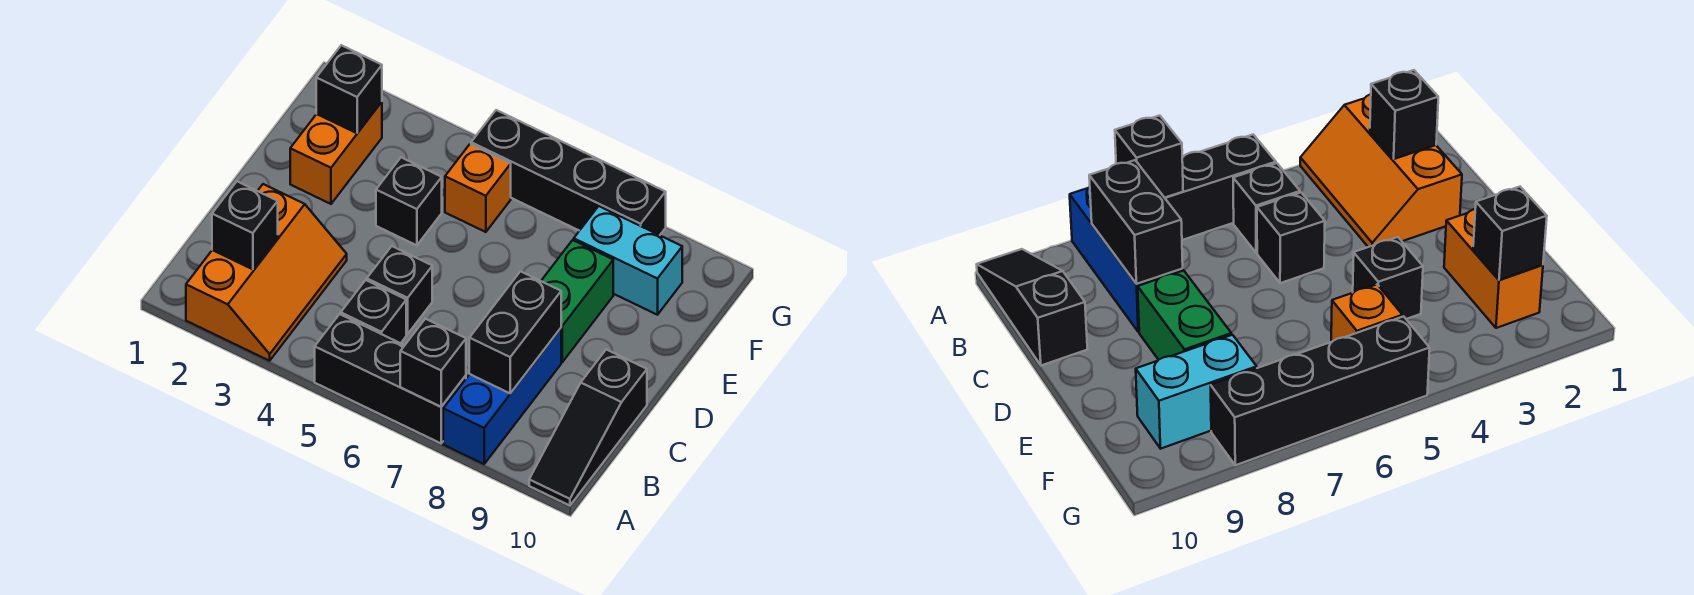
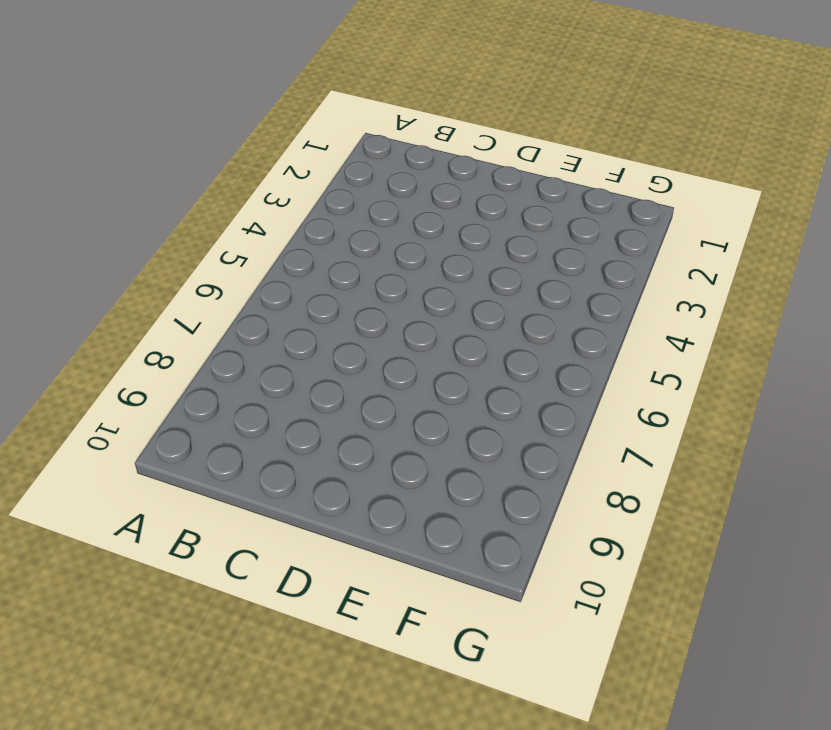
none -> orange slope A2:C3 level 1 top 2
none -> black brick A5:A7 level 1
none -> blue brick A8:C8 level 1

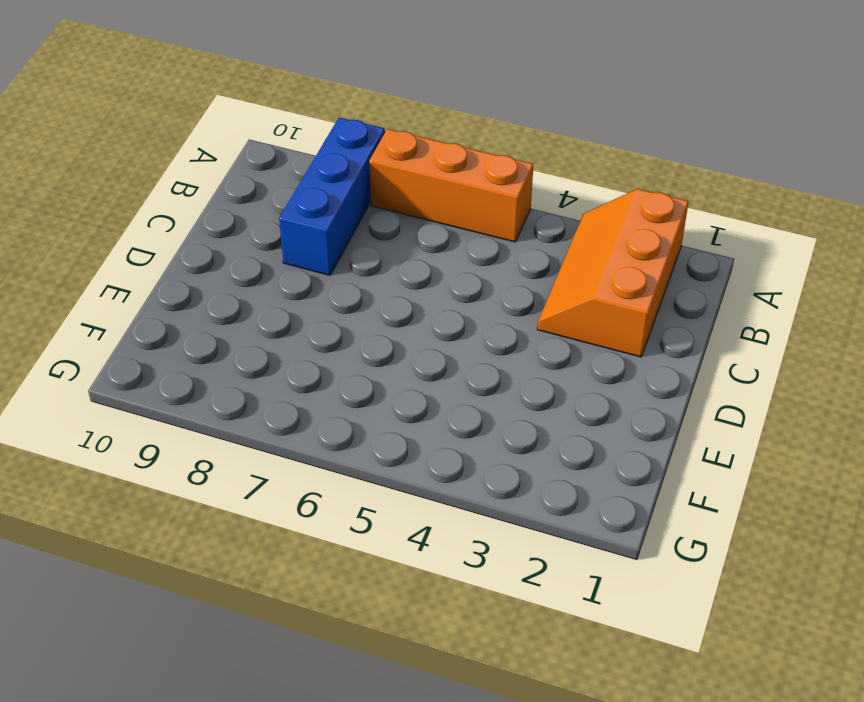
orange brick A5:A7 level 1 -> black brick A5:A7 level 1
none -> black slope A10:C10 level 1 top C
none -> black brick B5 level 1
none -> black brick C5 level 1

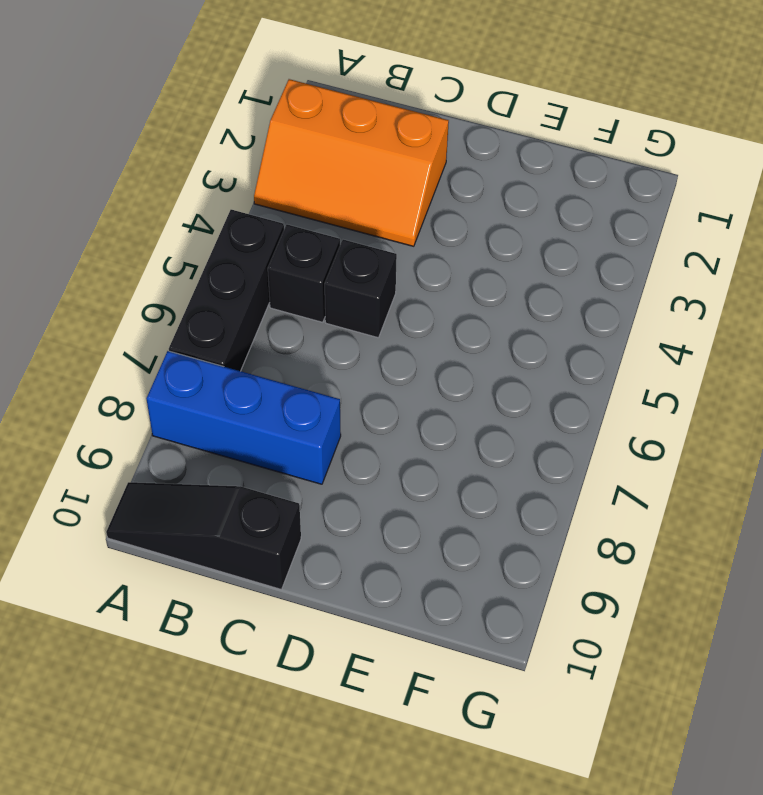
none -> green brick D8:E8 level 1
none -> orange brick E2:F2 level 1
none -> black brick E4 level 1

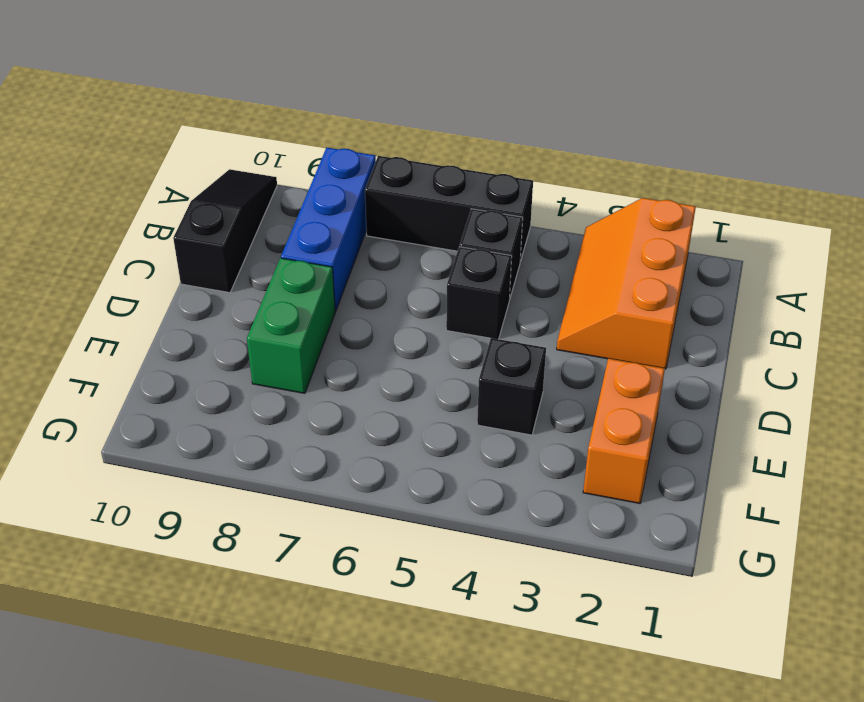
none -> orange brick F5 level 1
none -> cyan brick F8:F9 level 1
none -> black brick G5:G8 level 1

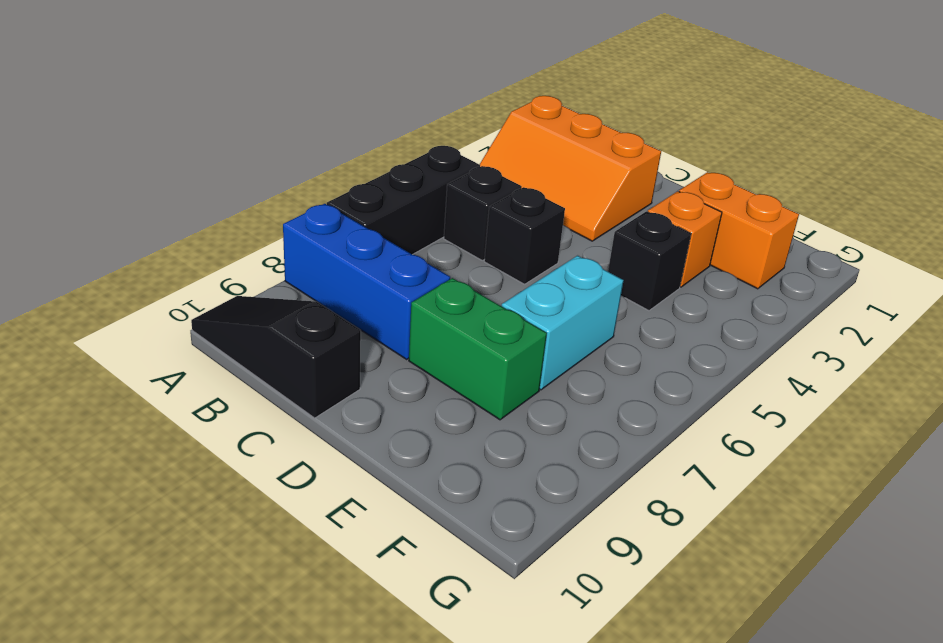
orange brick E3 level 1 -> orange brick F5 level 1
cyan brick E6:E7 level 1 -> cyan brick F8:F9 level 1
none -> black brick G5:G8 level 1
none -> black brick A7 level 2
none -> black brick B2 level 2

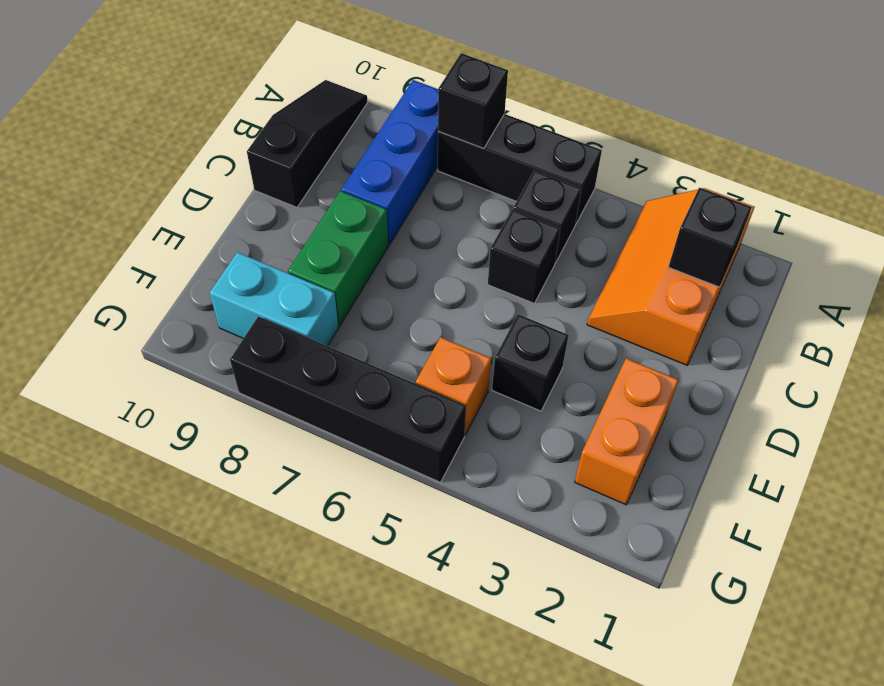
none -> black brick B8:C8 level 2
none -> black brick F2 level 2

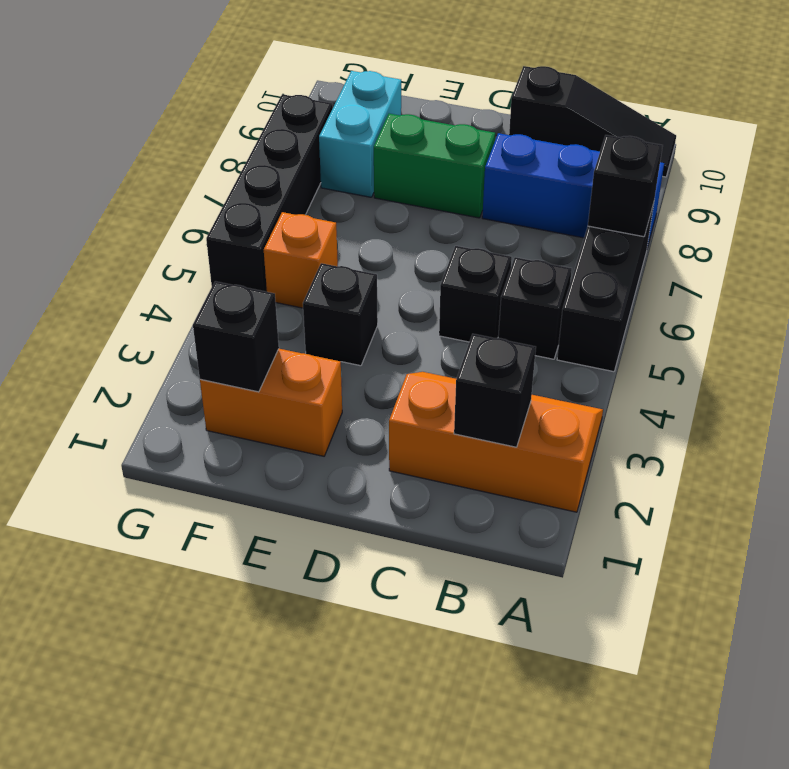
none -> black brick B8:C8 level 2

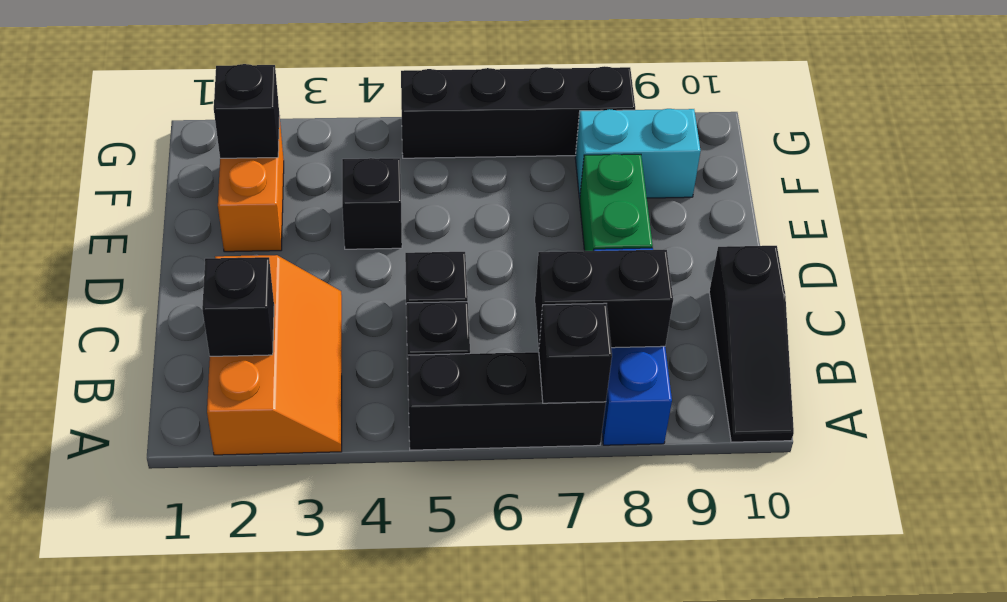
black brick B7:B8 level 2 -> black brick B8:C8 level 2
none -> orange brick F5 level 1

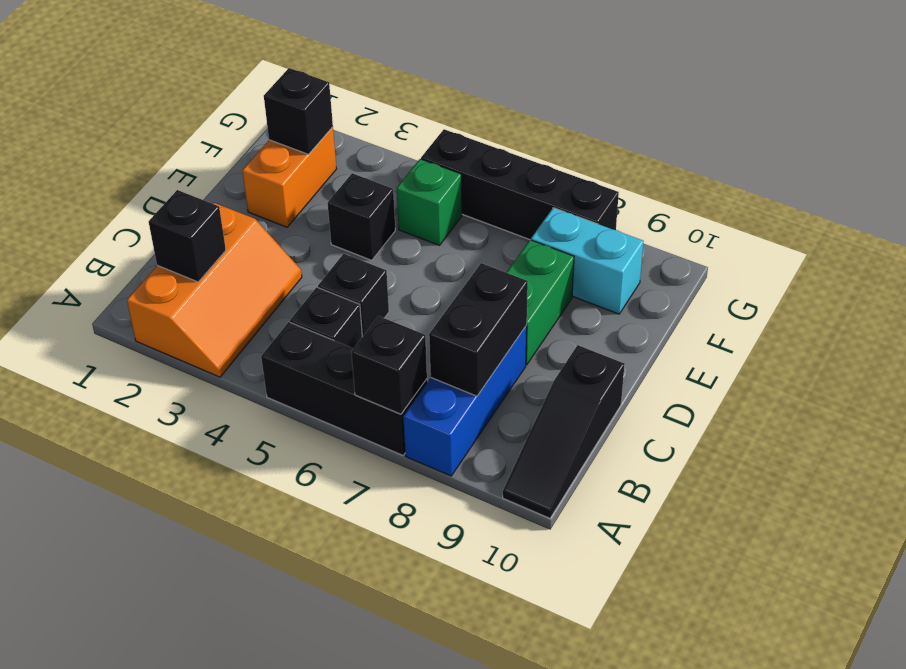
green brick F5 level 1 -> orange brick F5 level 1

